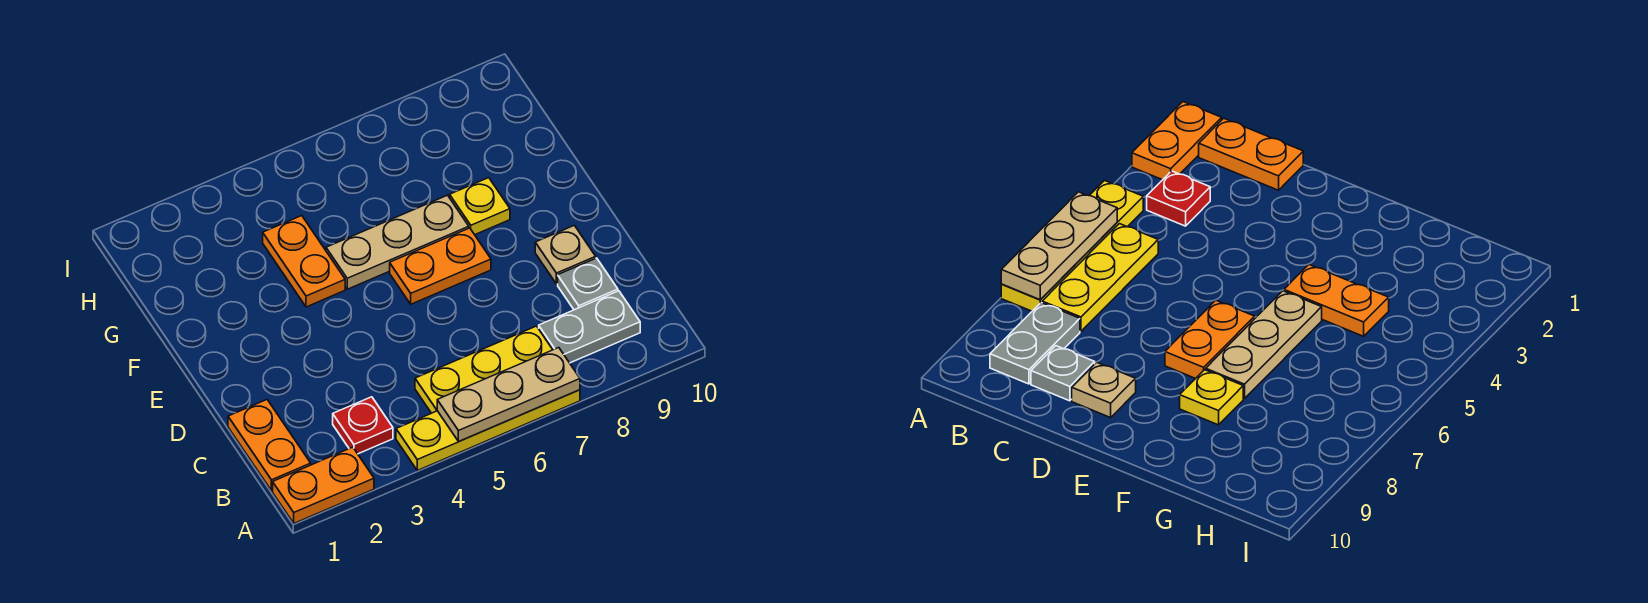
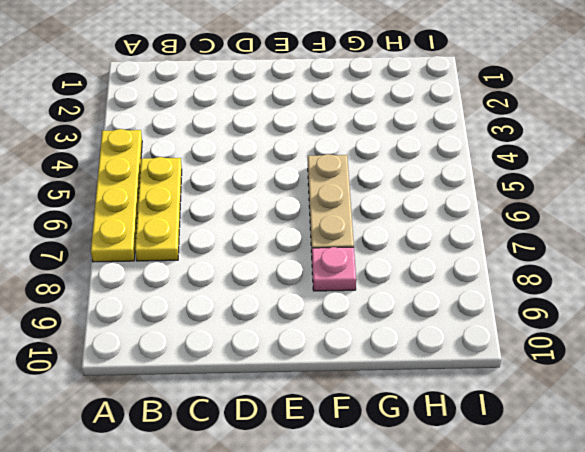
pink plate F8 level 1 -> yellow plate F8 level 1
none -> orange plate A1:A2 level 1
none -> orange plate B1:C1 level 1
none -> red plate B3 level 1

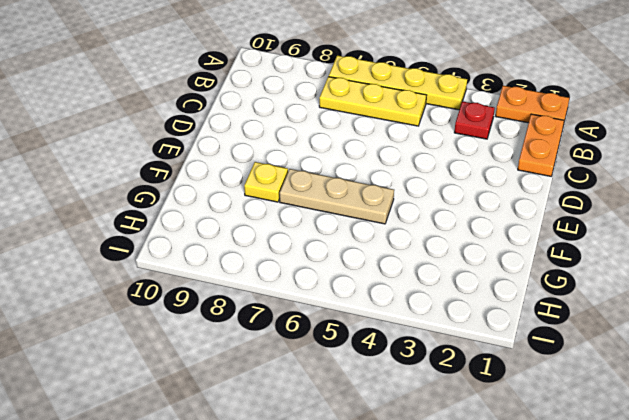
none -> grey plate B8:B9 level 1
none -> grey plate C9 level 1
none -> tan plate D9 level 1

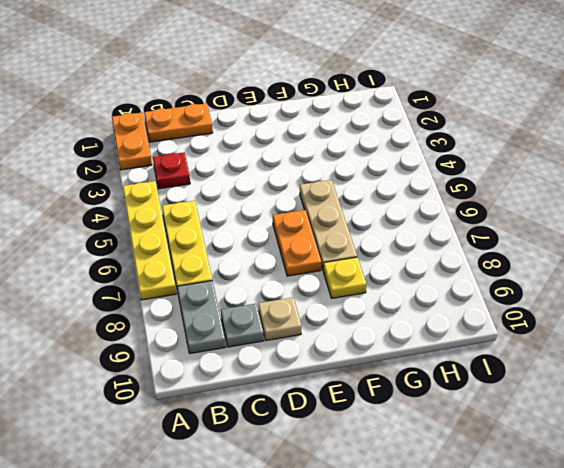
none -> orange plate F4:G4 level 1
none -> tan plate A5:A7 level 2

